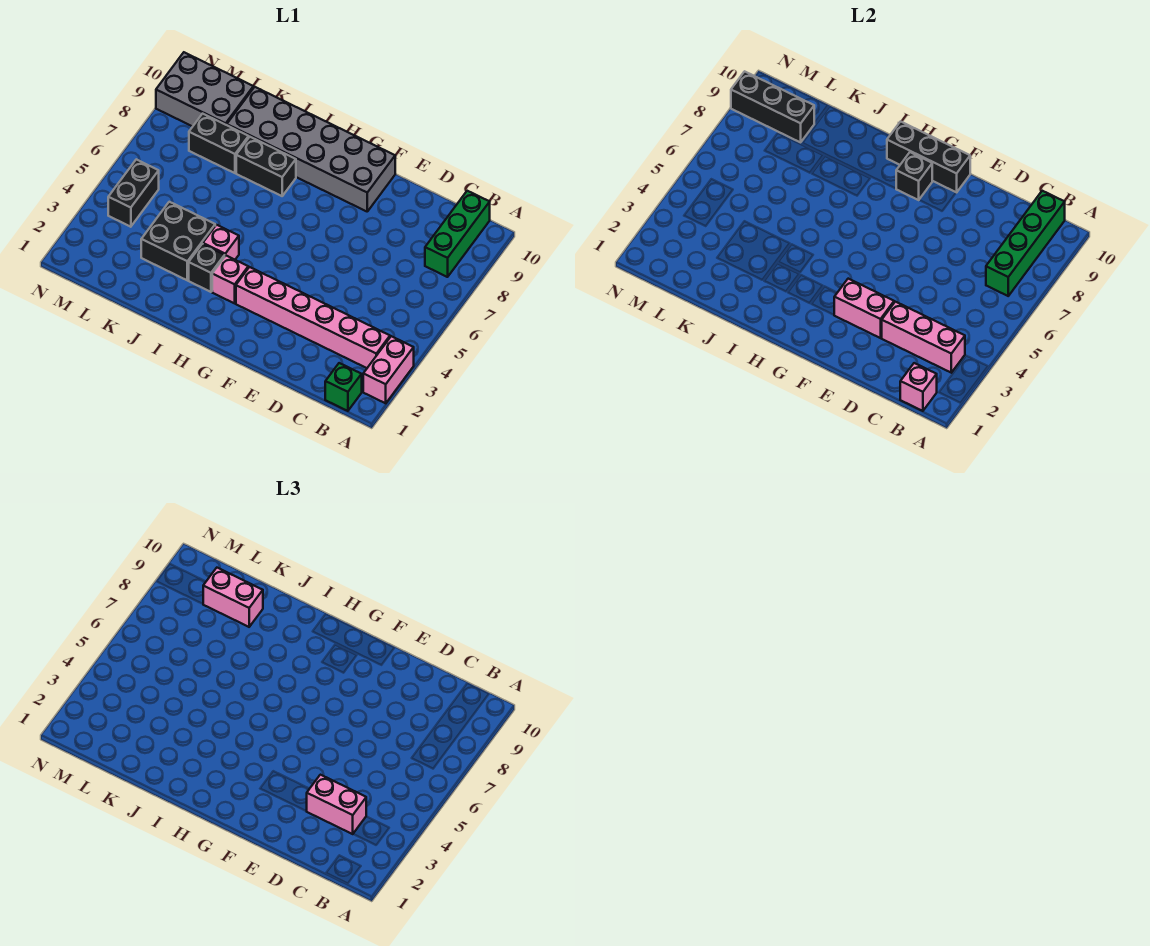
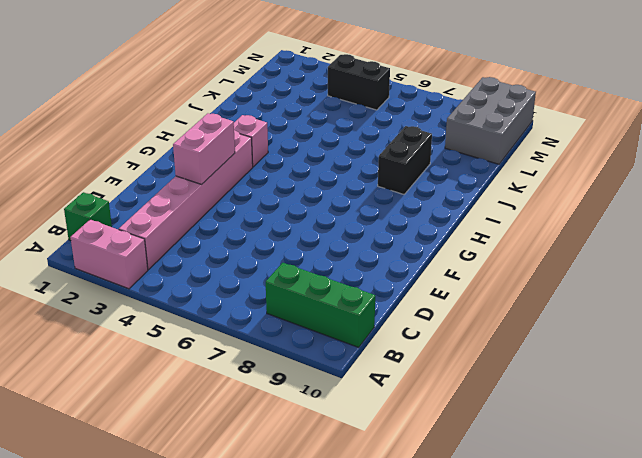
none -> grey brick F9:K10 level 1
none -> black brick I3 level 1
none -> pink brick I4 level 1

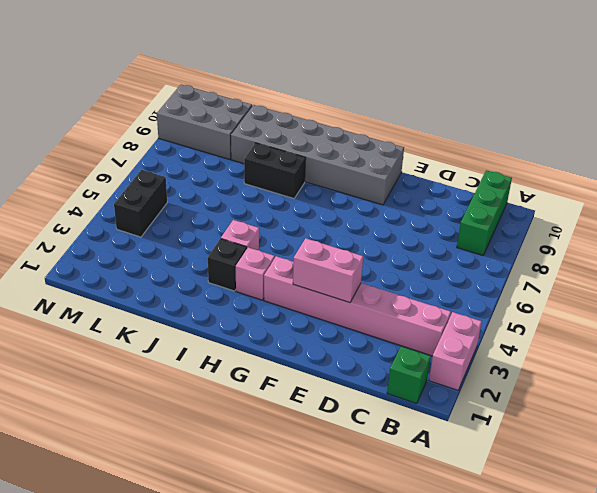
none -> black brick J3:K4 level 1
none -> black brick K8:L8 level 1
none -> pink brick B1 level 2

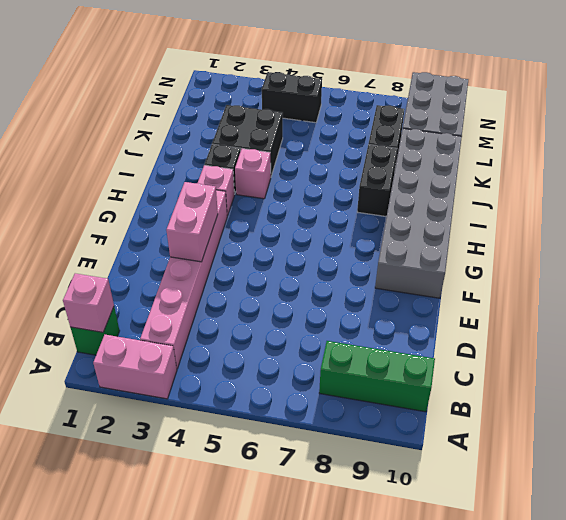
none -> pink brick B3:D3 level 2
none -> green brick B7:B10 level 2
none -> black brick F10:H10 level 2

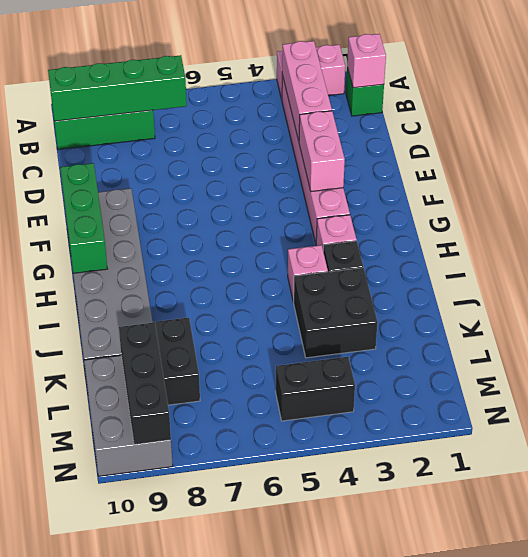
green brick F10:H10 level 2 -> black brick F10:H10 level 2
none -> black brick I8:J8 level 1
none -> black brick G9 level 2
none -> pink brick C3:D3 level 3

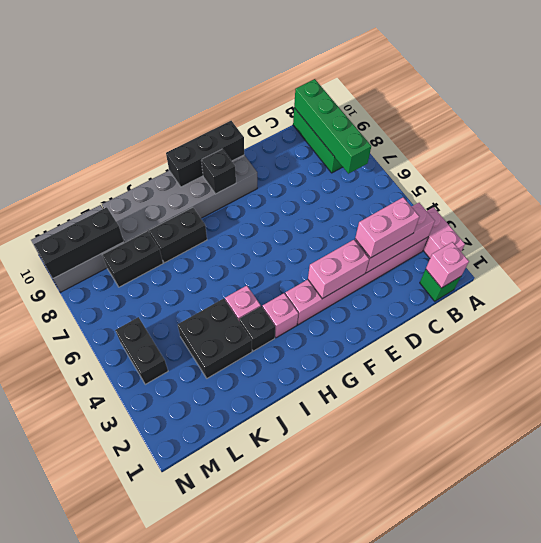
none -> pink brick K9:L9 level 3

